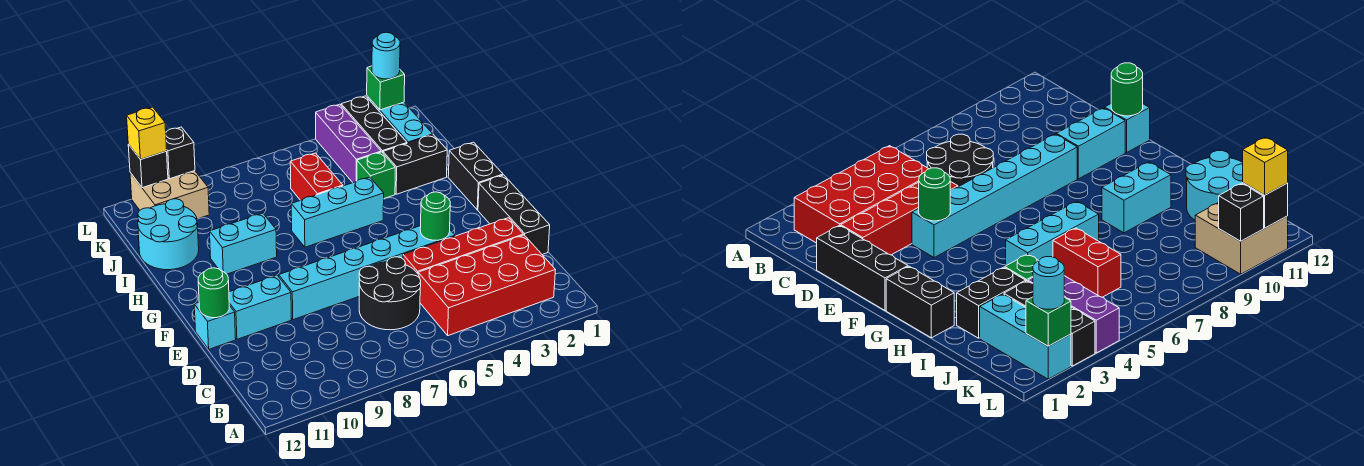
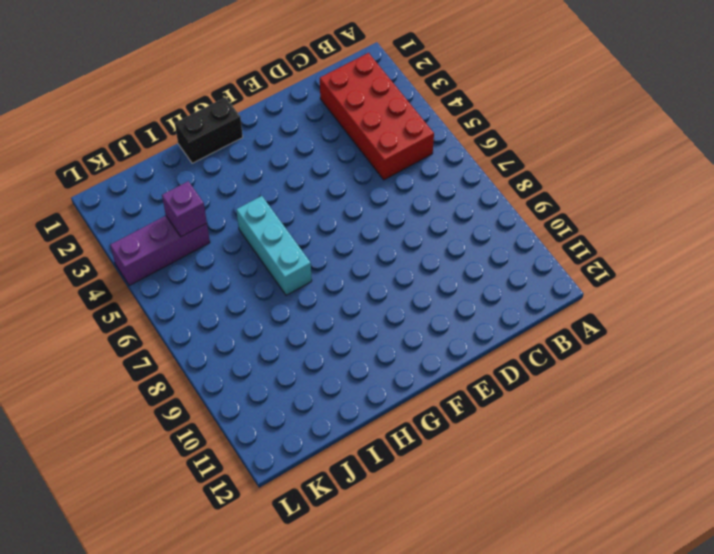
purple brick J4 level 2 -> none
none -> black round brick C6:D7 level 1
none -> black brick D1:F1 level 1
none -> red brick D2:D5 level 1

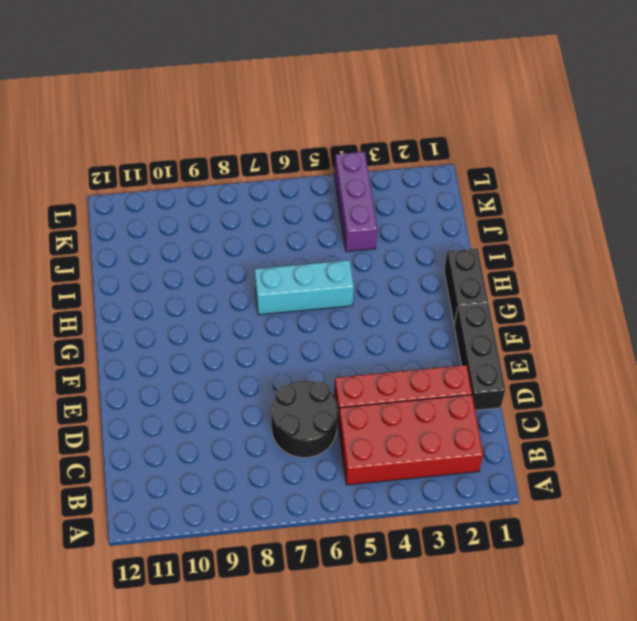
none -> cyan brick E4:E9 level 1
none -> cyan brick E10:E11 level 1
none -> cyan brick E12 level 1

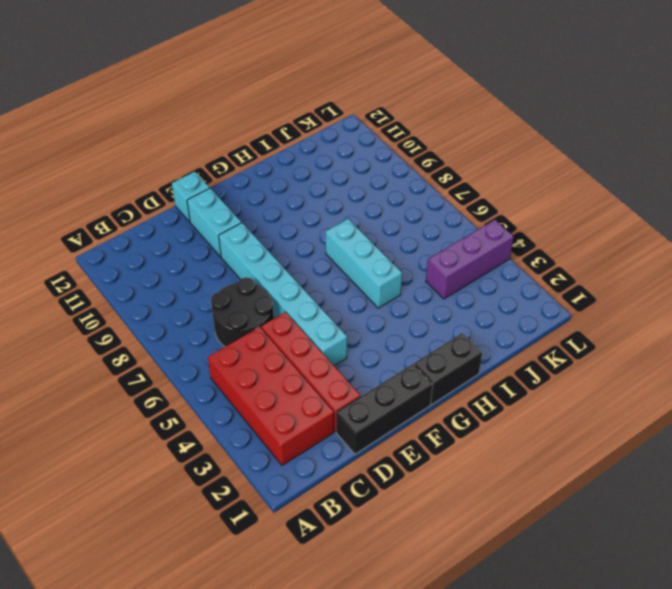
none -> cyan brick H9:H10 level 1
none -> black brick I2:I3 level 1
none -> green brick I4 level 1

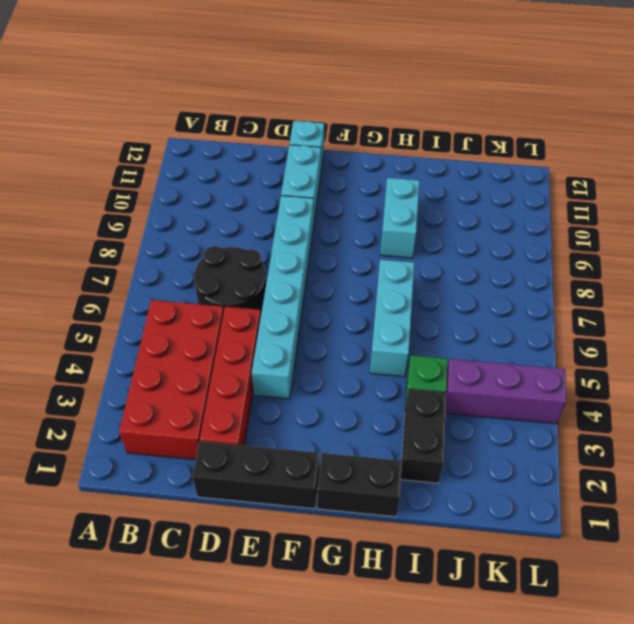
none -> red brick I6:J6 level 1
none -> cyan round brick I11:J12 level 1
none -> cyan brick J2:L2 level 1

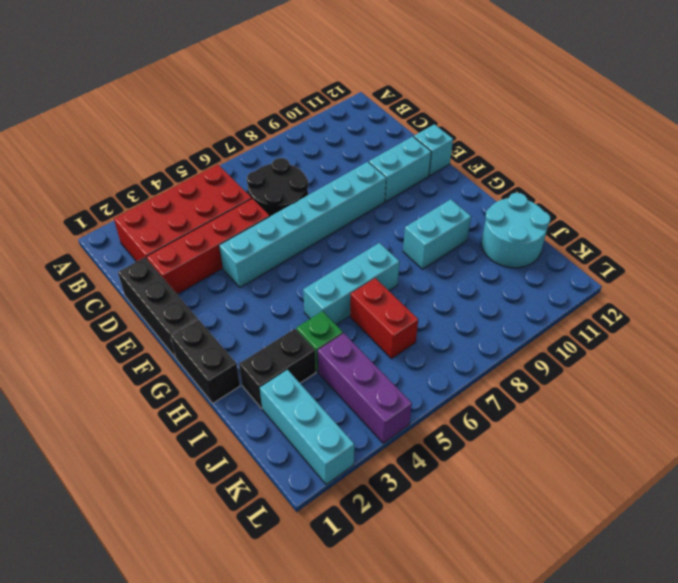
none -> black brick J3:L3 level 1
none -> tan brick K10:L11 level 1
none -> green round brick E4 level 2

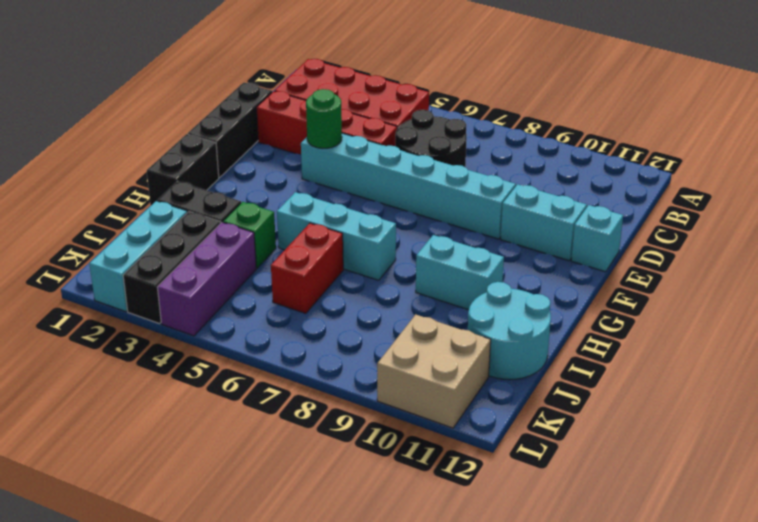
none -> green round brick E12 level 2
none -> green brick L2 level 2
none -> black brick L10 level 2

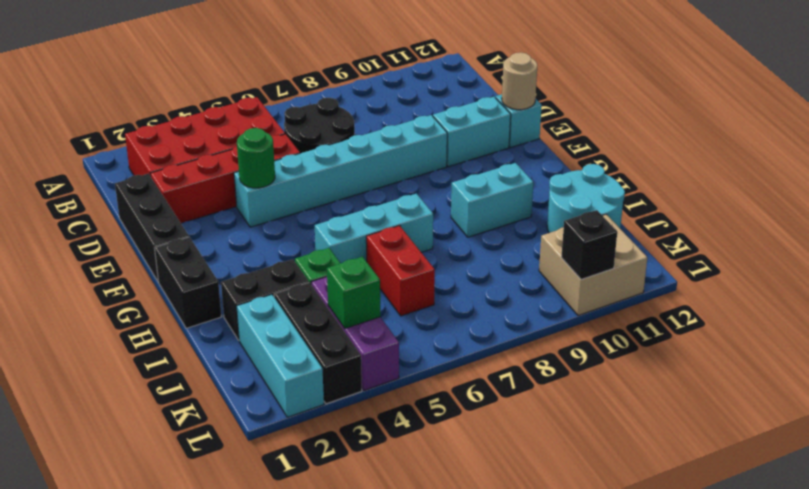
tan round brick E12 level 2 -> green round brick E12 level 2
green brick K4 level 2 -> green brick L2 level 2
none -> black brick L11 level 2
none -> cyan round brick L2 level 3
none -> yellow brick L11 level 3

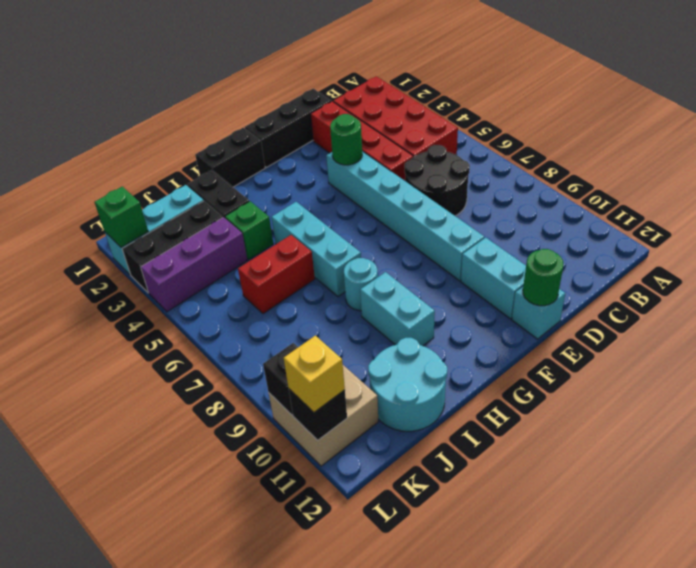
cyan round brick H8 level 1 -> cyan round brick L2 level 3

